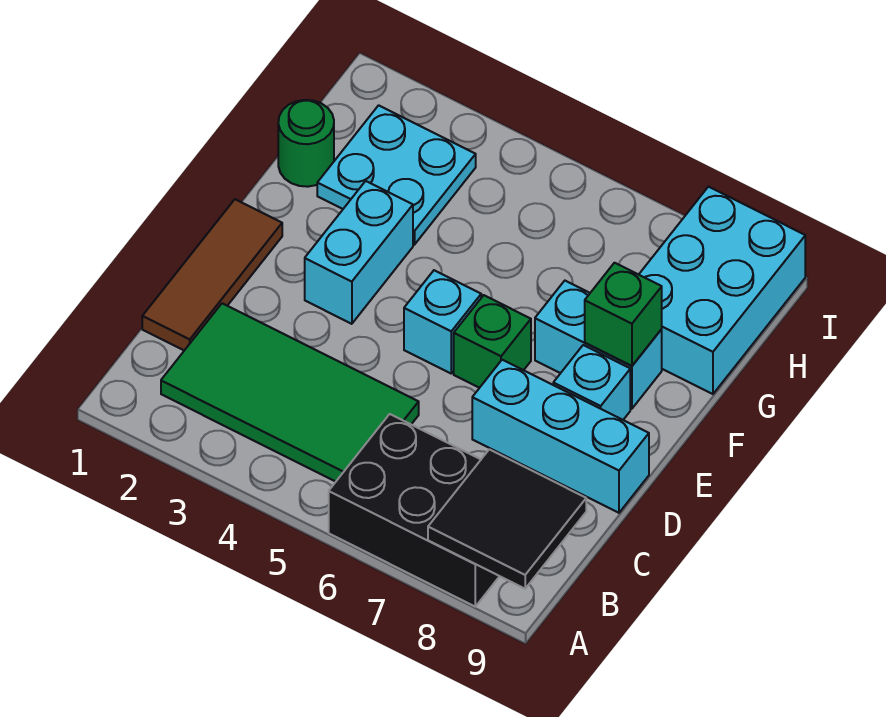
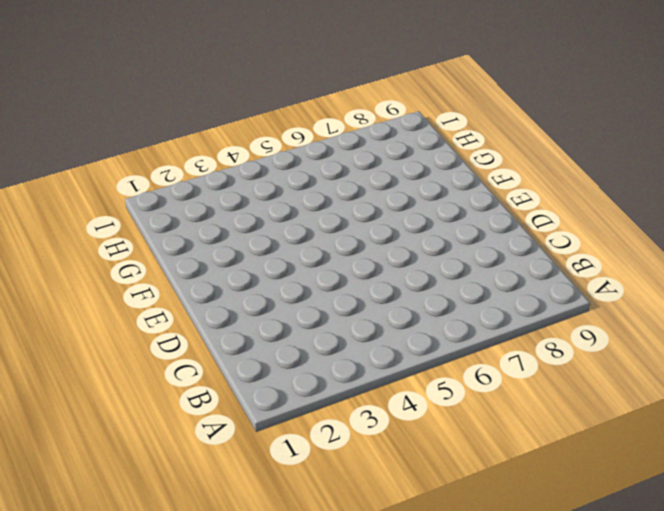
none -> black brick A6:B8 level 1
none -> green tile B2:C5 level 1
none -> brown tile C1:E1 level 1

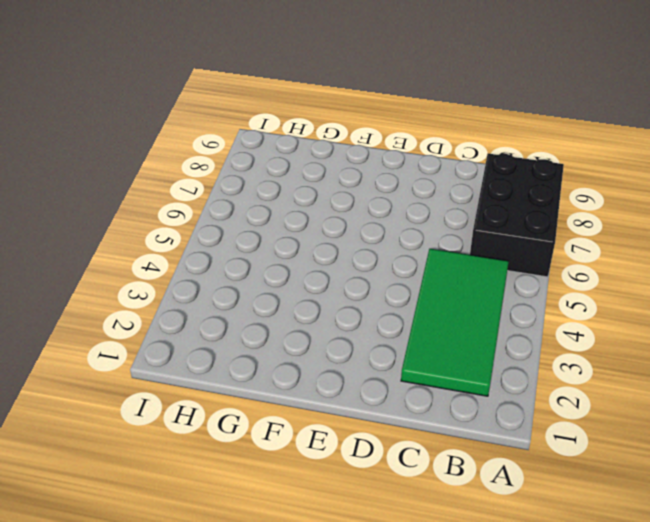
none -> brown tile C1:E1 level 1
none -> cyan brick D7:D9 level 1
none -> cyan brick E3:F3 level 1

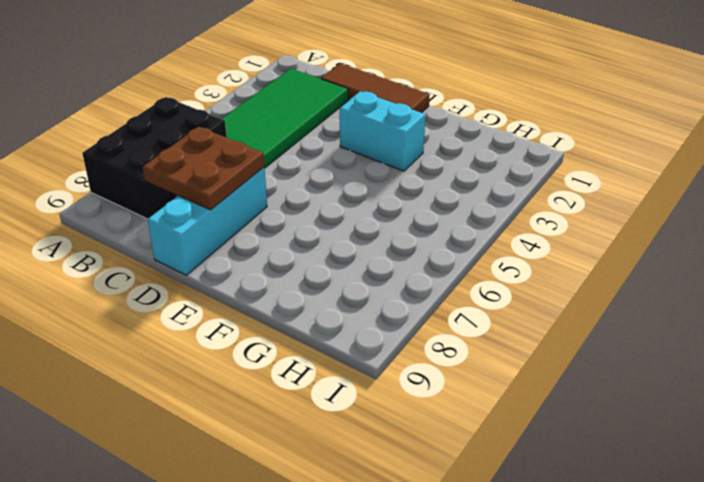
brown plate C7:D8 level 2 -> none
none -> cyan brick E5 level 1
none -> green brick E6 level 1
none -> cyan brick E8 level 1

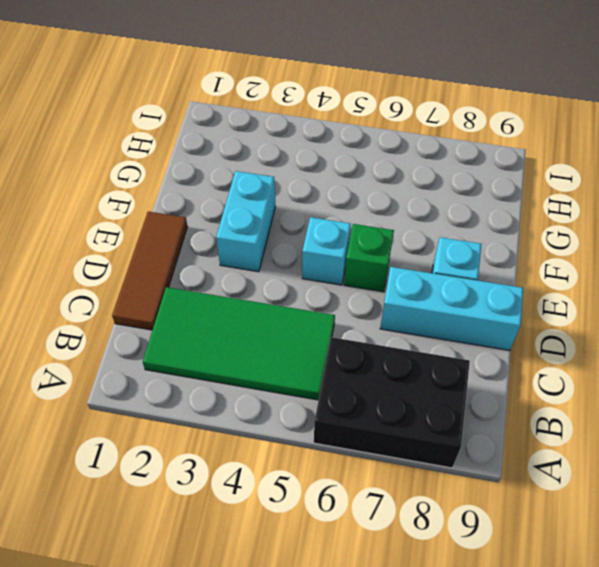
none -> cyan brick F7:F8 level 1
none -> green round brick G1 level 1
none -> cyan plate G2:H3 level 1

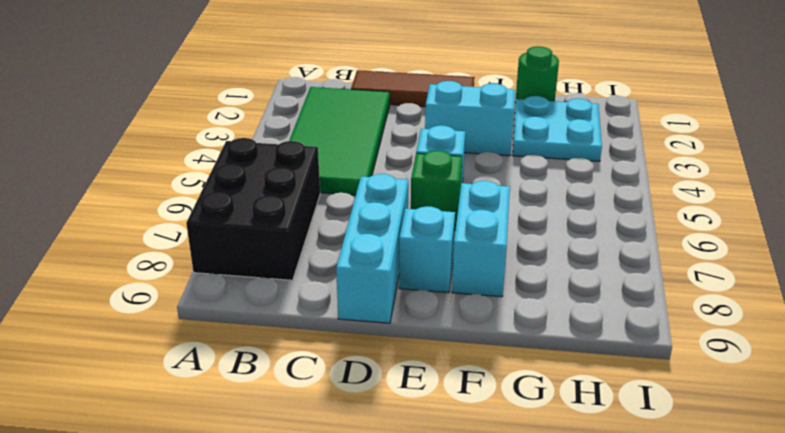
none -> cyan brick G8:I9 level 1
none -> black tile A8:B9 level 2
none -> green brick F8 level 2

